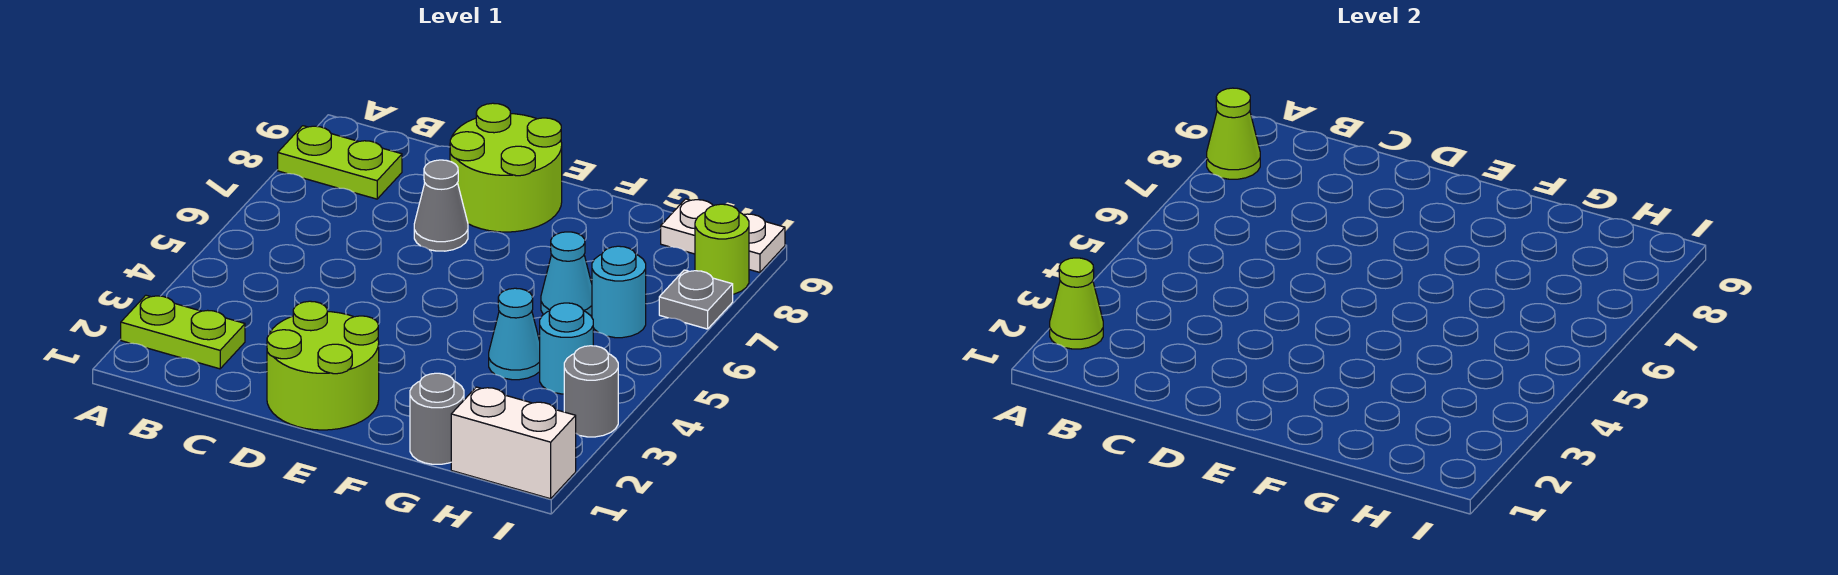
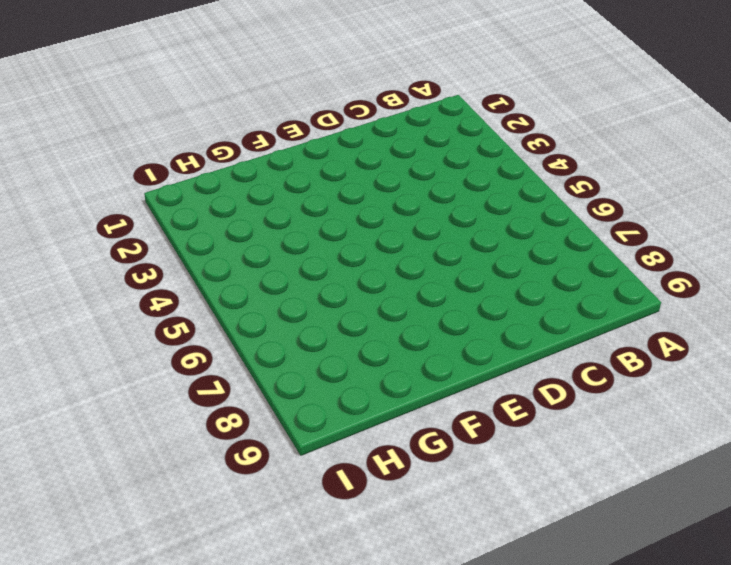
none -> lime plate A2:B2 level 1
none -> lime plate A8:B8 level 1
none -> lime round brick D1:E2 level 1

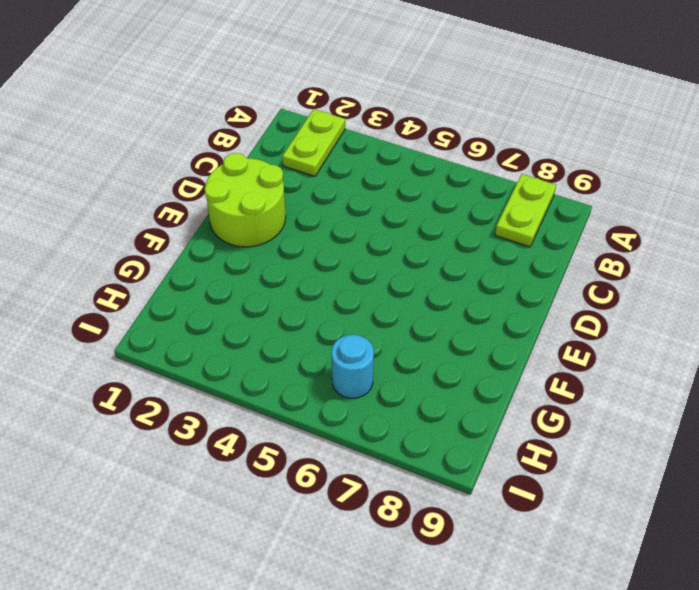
none -> grey cone D7 level 1
none -> lime round brick D8:E9 level 1
none -> grey round brick G1 level 1

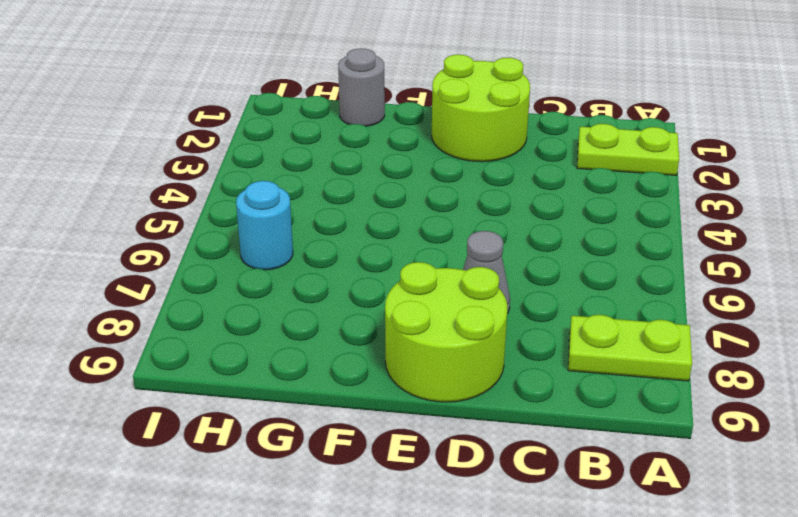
none -> cyan cone G4 level 1
none -> cyan cone G6 level 1
none -> white brick H1:I1 level 1

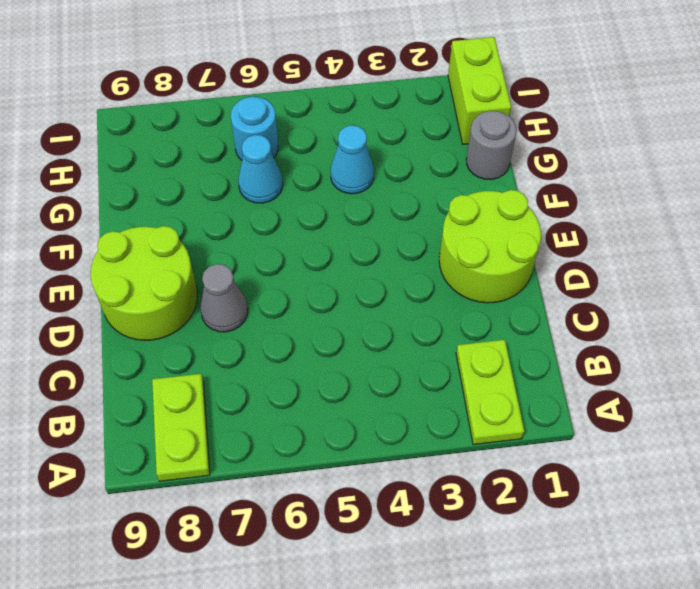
lime brick H1:I1 level 1 -> white brick H1:I1 level 1
none -> cyan round brick H4 level 1
none -> white plate H9:I9 level 1
none -> grey round brick I3 level 1

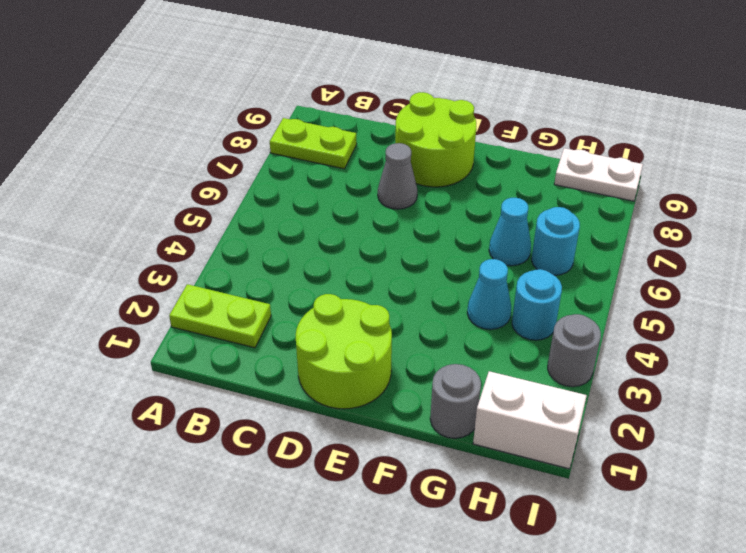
none -> grey plate I7 level 1
none -> lime round brick I8 level 1
none -> lime cone A2 level 2

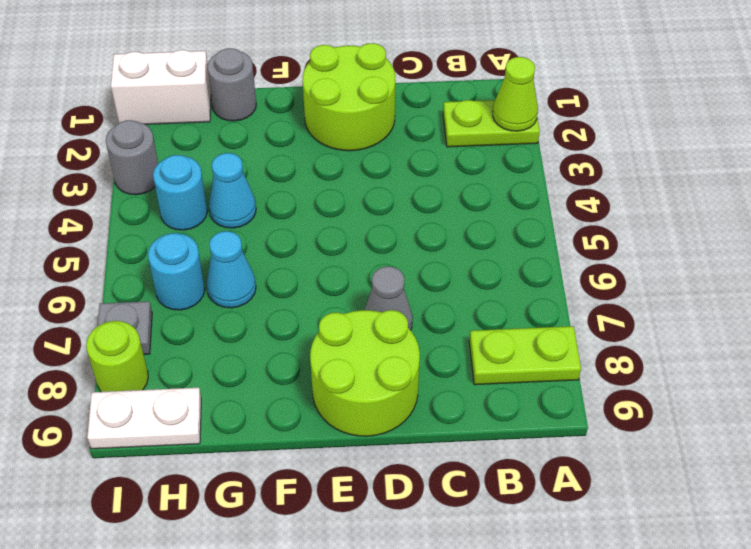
none -> lime cone A8 level 2

